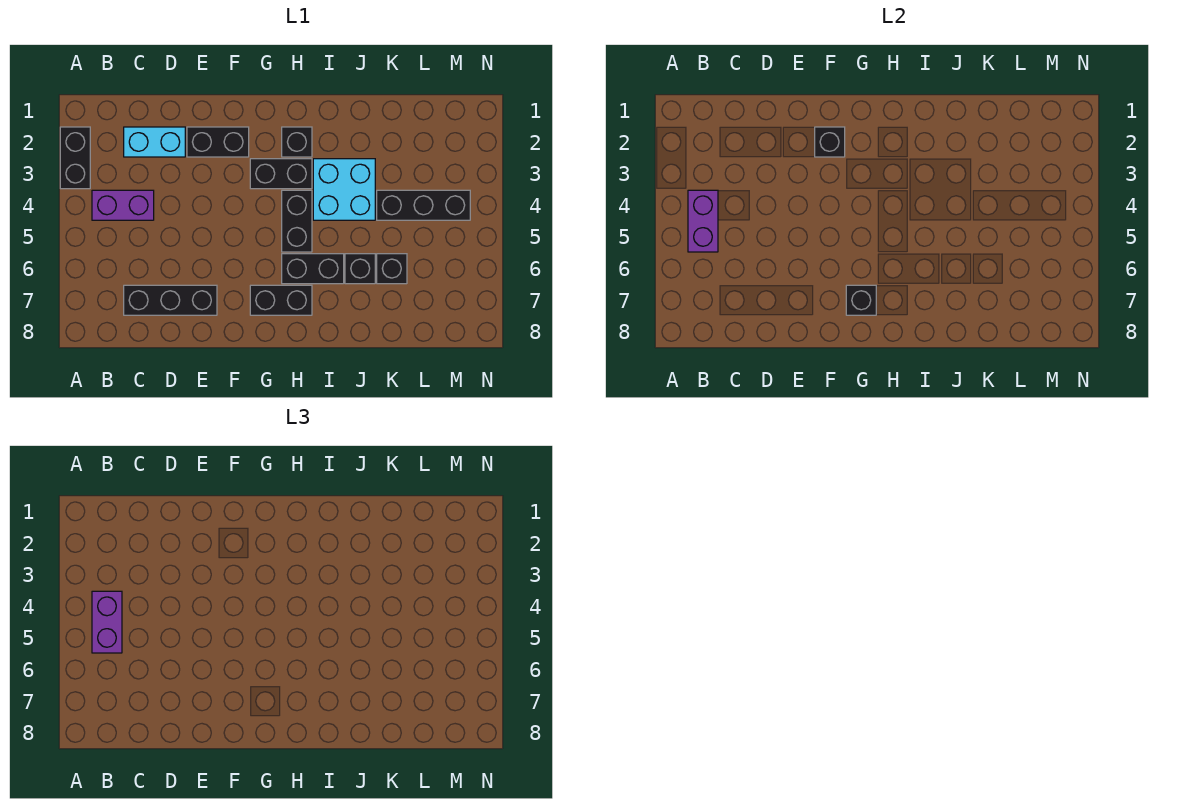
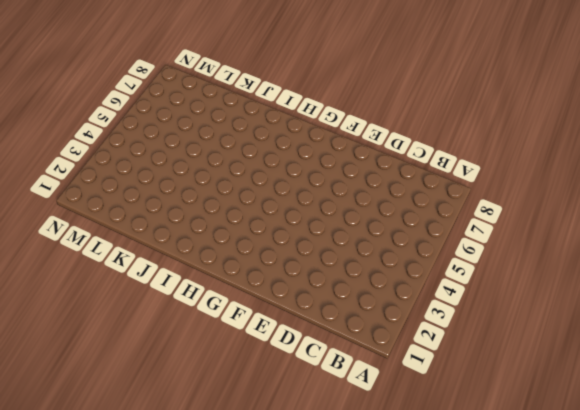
none -> black brick A2:A3 level 1
none -> purple brick B4:C4 level 1
none -> cyan brick C2:D2 level 1

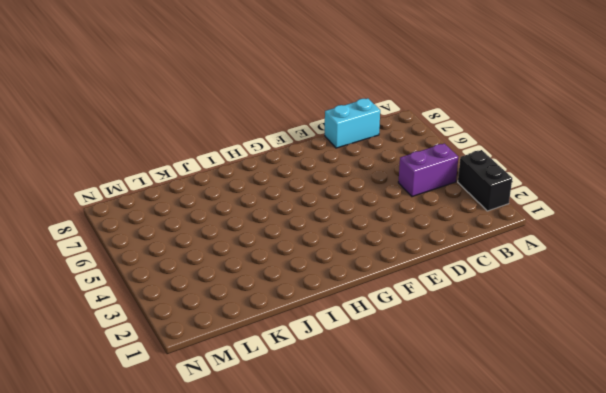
cyan brick C8:D8 level 1 -> cyan brick C2:D2 level 1
none -> black brick C7:E7 level 1
none -> black brick E2:F2 level 1
none -> black brick G3:H3 level 1

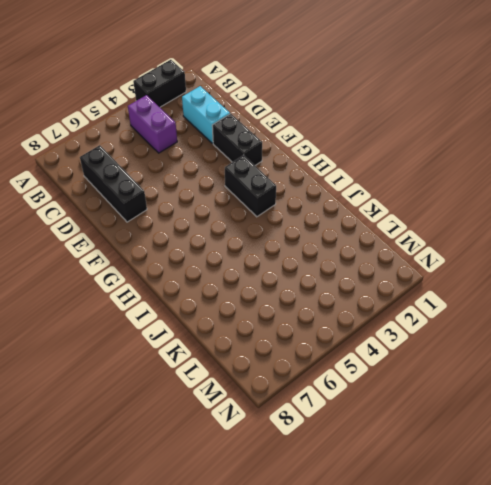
none -> black brick G7:H7 level 1
none -> black brick H2 level 1
none -> black brick H4:H5 level 1

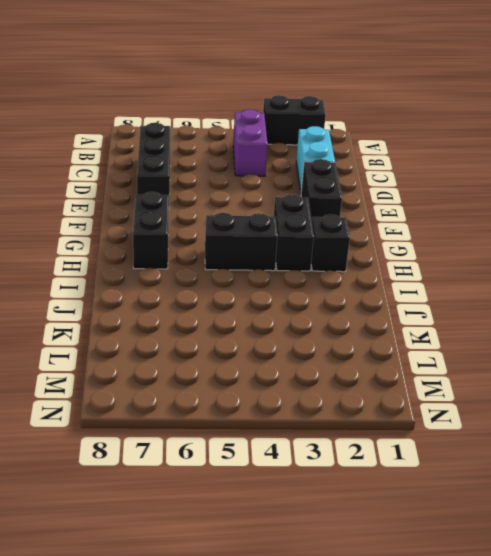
none -> black brick H6:I6 level 1
none -> cyan brick I3:J4 level 1
none -> black brick J6 level 1

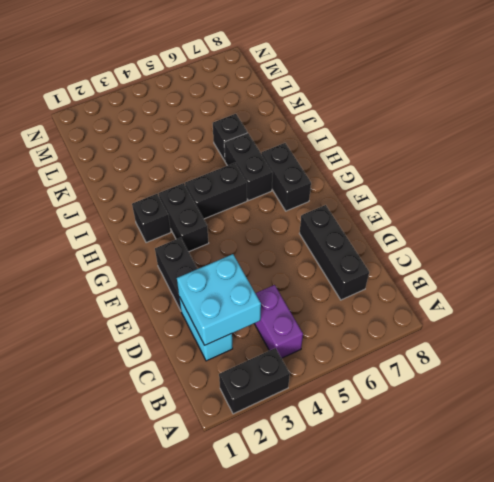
cyan brick C2:D3 level 2 -> cyan brick I3:J4 level 1
none -> black brick K4:M4 level 1
none -> black brick K6 level 1
none -> purple brick B4:B5 level 2

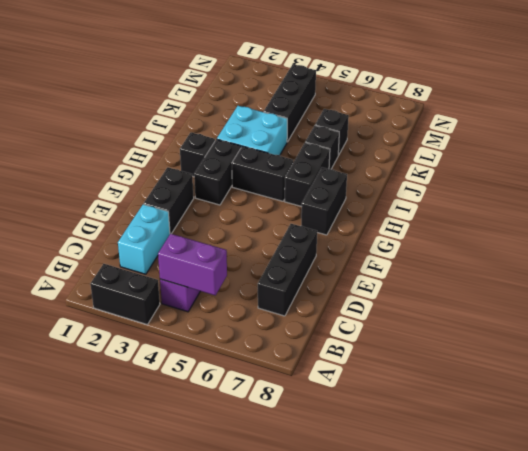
none -> black brick F2 level 2
none -> black brick G7 level 2
none -> purple brick B4:B5 level 3

